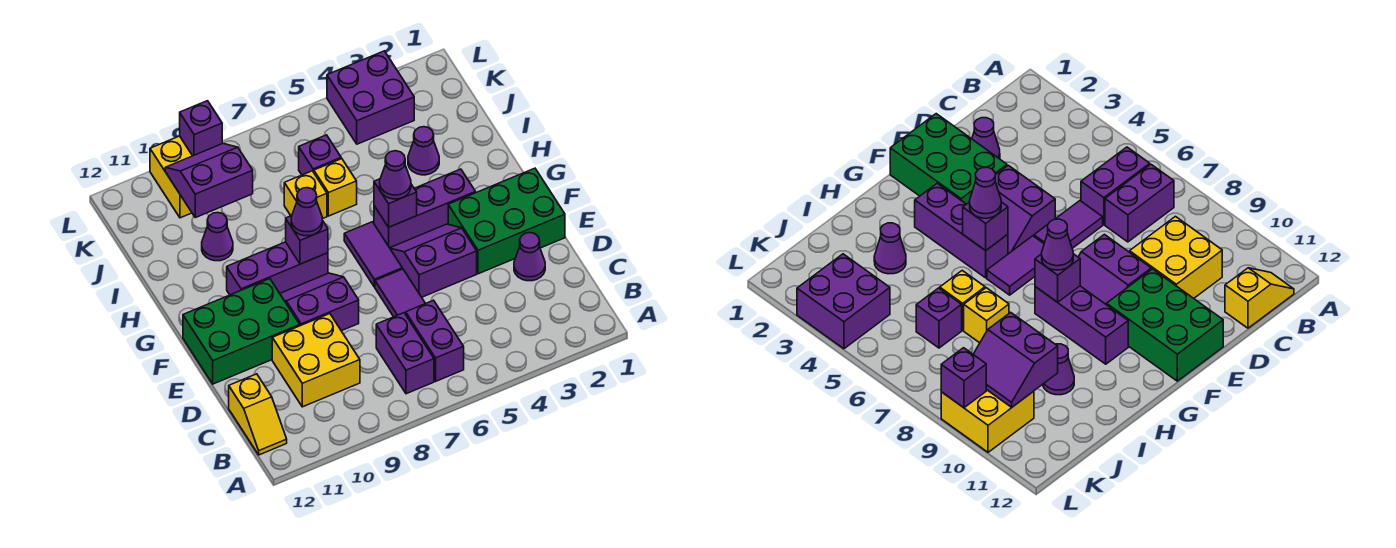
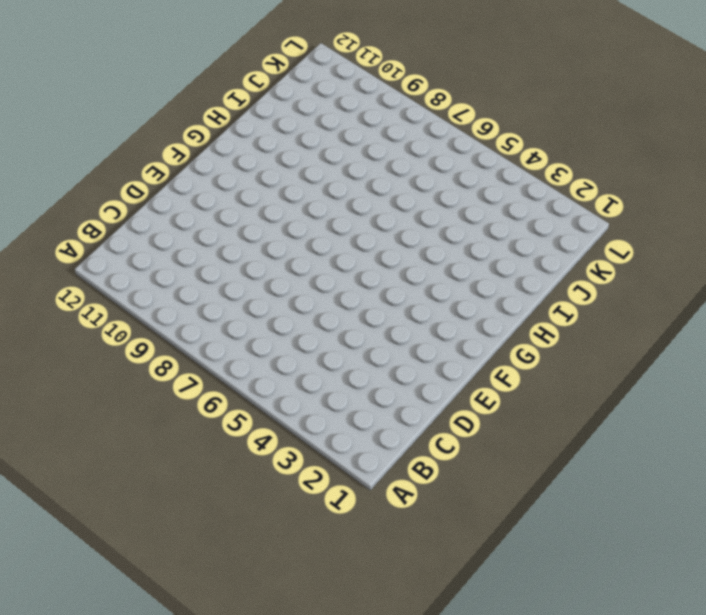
none -> purple brick B6:C6 level 1
none -> purple brick B7:C7 level 1
none -> yellow slope B12:C12 level 1 top C

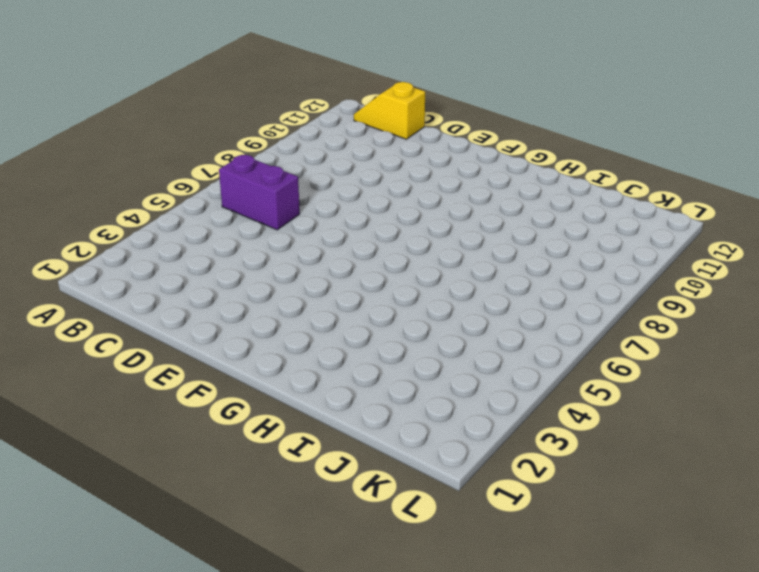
none -> purple brick B7:C7 level 1
none -> yellow brick C9:D10 level 1
none -> purple cone D2 level 1

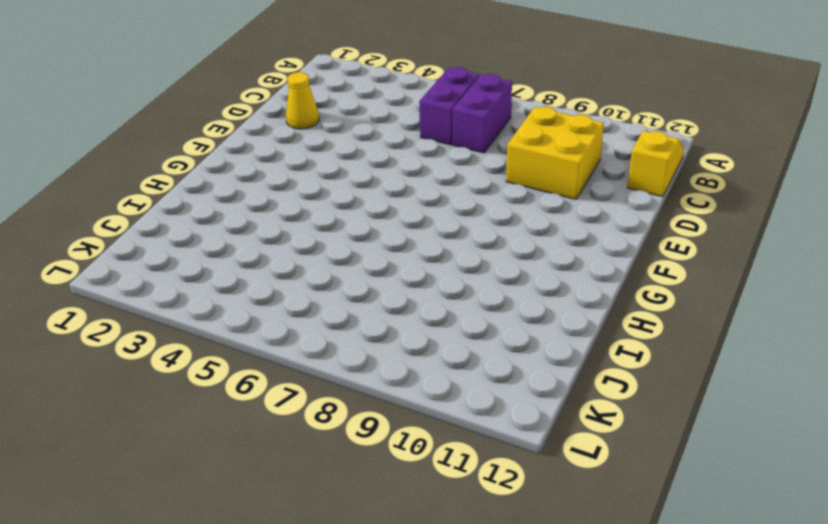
yellow cone D2 level 1 -> purple cone D2 level 1
none -> purple tile D6:E6 level 1
none -> green brick E1:F3 level 1
none -> purple slope E4:F5 level 1 top E

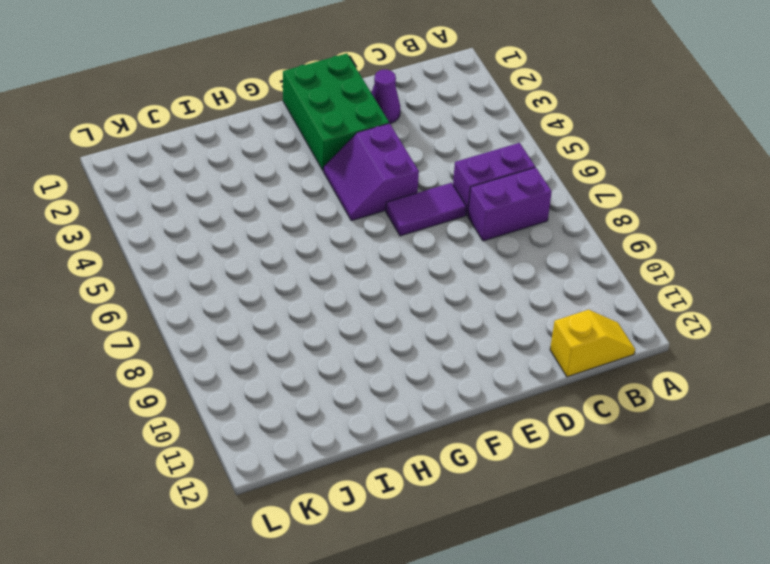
none -> yellow brick C9:D10 level 1
none -> purple slope E8:F9 level 1 top E
none -> green brick E10:F12 level 1

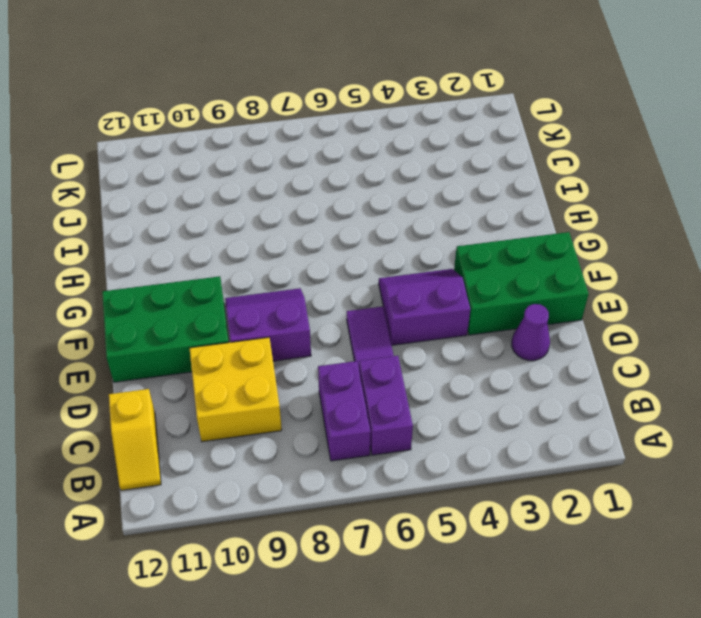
none -> purple tile F6:G6 level 1
none -> purple brick G3:G5 level 1
none -> purple brick G8:G10 level 1

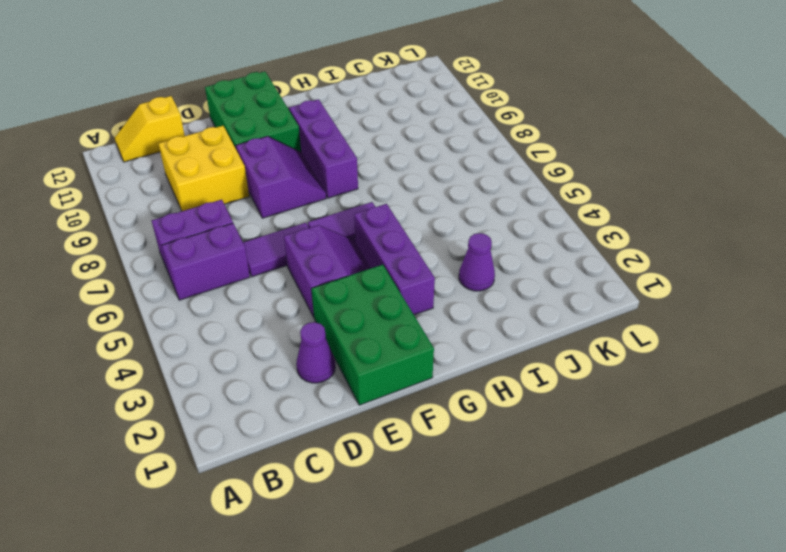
none -> yellow brick I6 level 1
none -> yellow brick I7 level 1
none -> purple cone I10 level 1

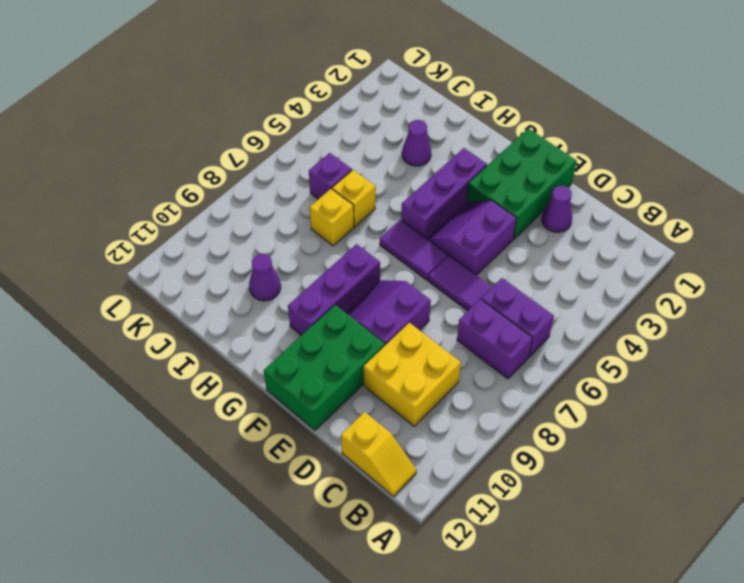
none -> purple brick K3:L4 level 1
none -> yellow brick K9:L10 level 1
none -> purple brick G5 level 2

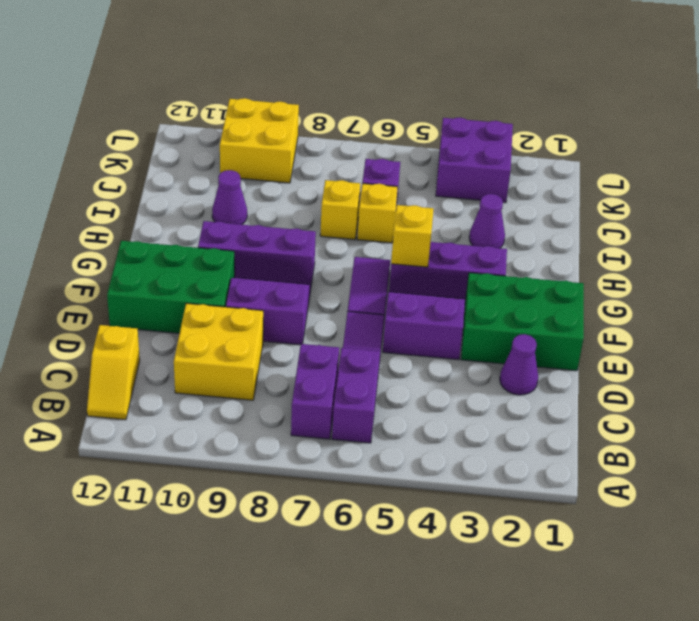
yellow brick G5 level 2 -> purple brick G5 level 2
none -> purple brick G8 level 2
none -> purple slope J9:K10 level 2 top J
none -> purple brick L9 level 2

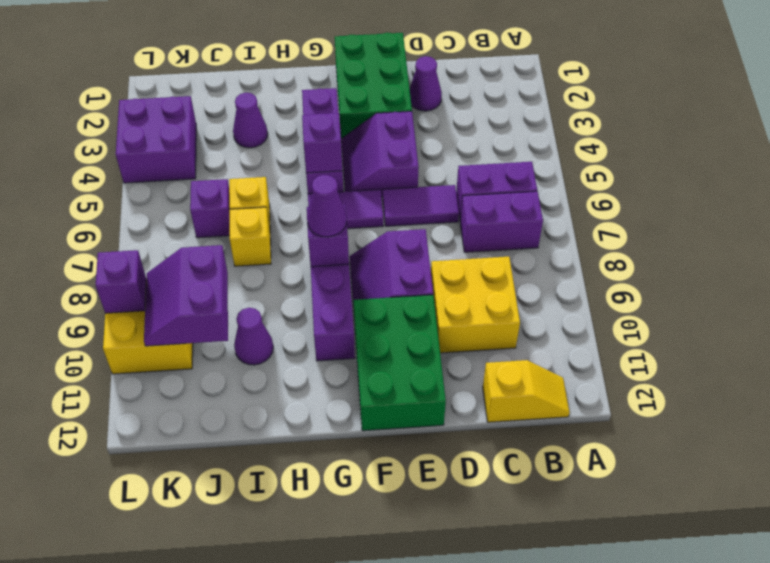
none -> purple cone G5 level 3

